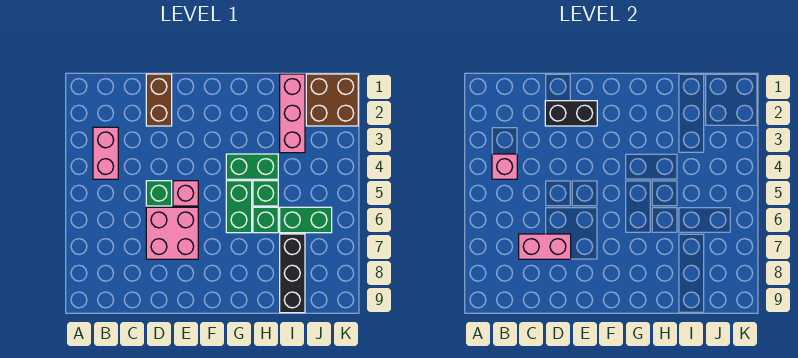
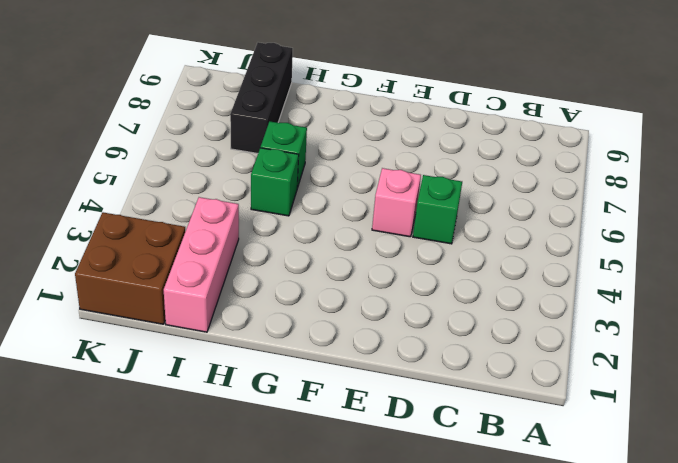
none -> pink brick B3:B4 level 1
none -> brown brick D1:D2 level 1
none -> pink brick D6:E7 level 1

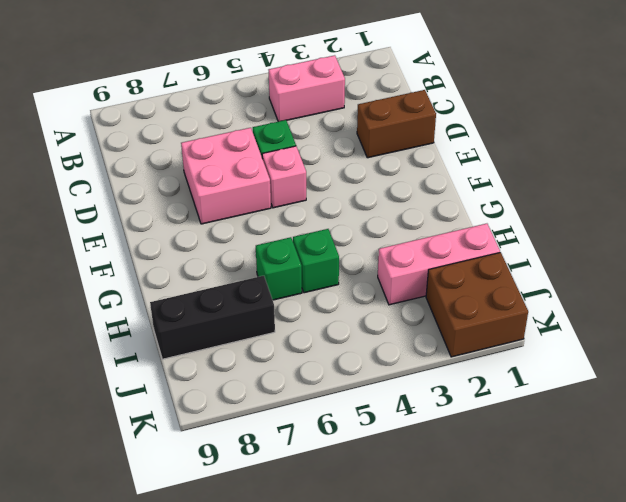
none -> green brick G4:H4 level 1
none -> green brick G5:G6 level 1
none -> green brick I6:J6 level 1

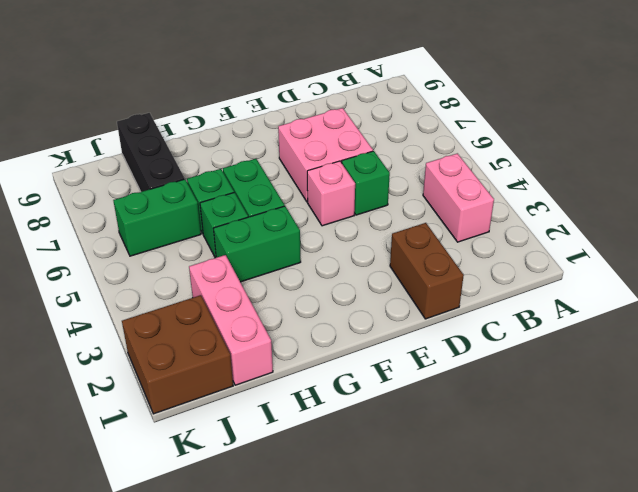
none -> pink brick B4 level 2
none -> pink brick C7:D7 level 2
none -> black brick D2:E2 level 2

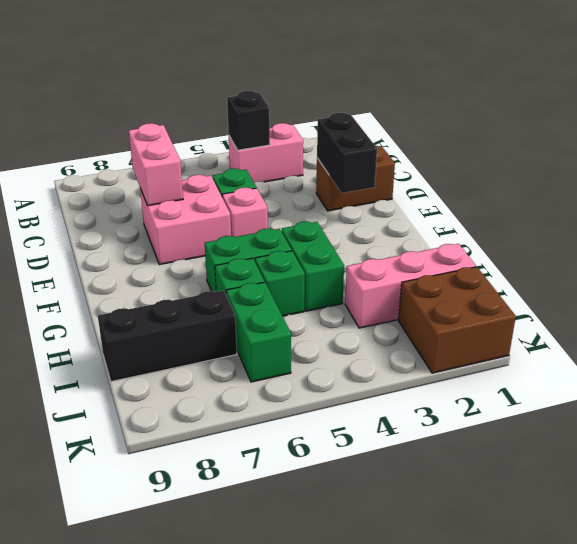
black brick B4 level 2 -> pink brick B4 level 2

